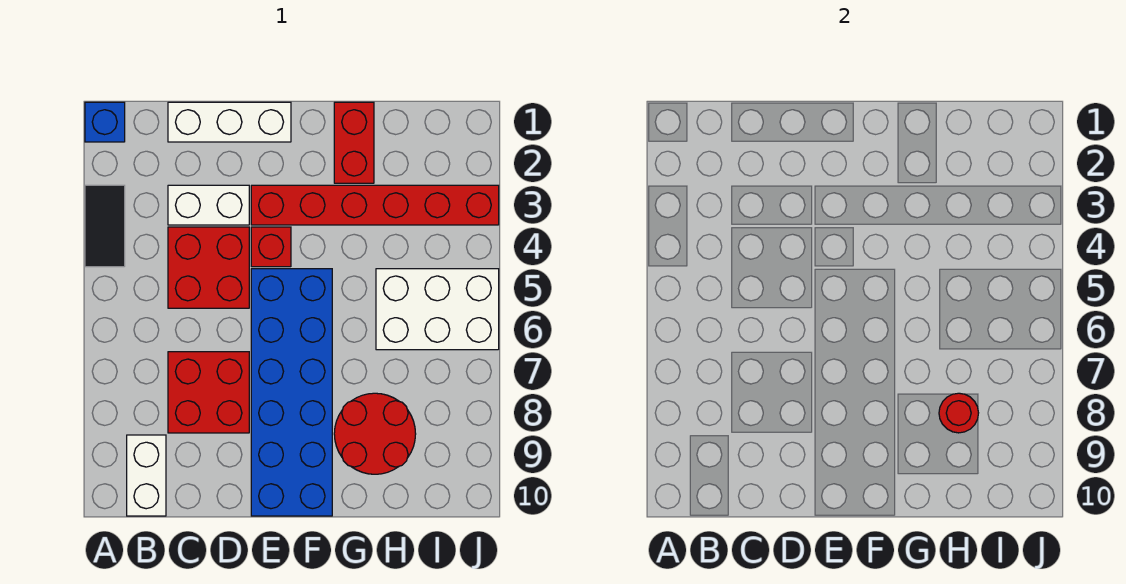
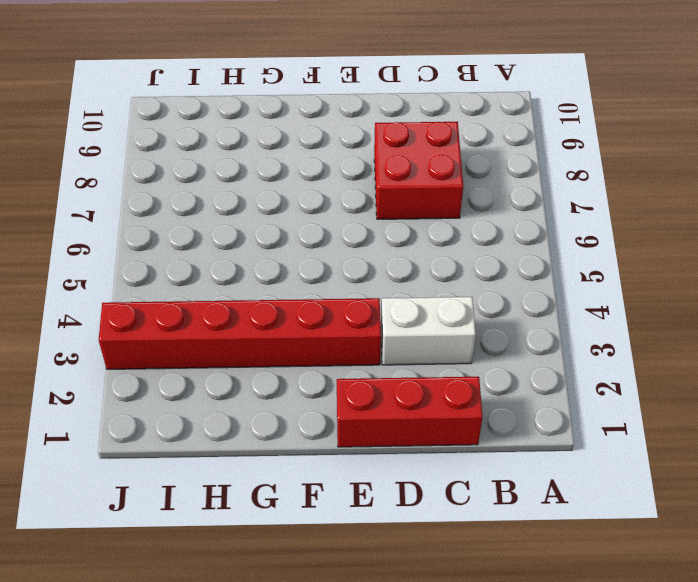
red brick C1:E1 level 1 -> white brick C1:E1 level 1
none -> blue brick A1 level 1
none -> black tile A3:A4 level 1
none -> white brick B9:B10 level 1

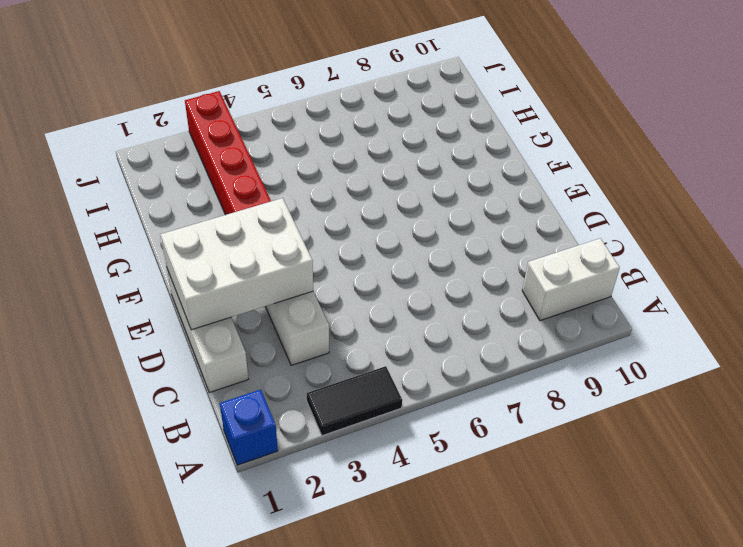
white brick D1:E3 level 2 -> white brick H5:J6 level 1
none -> red brick C4:D5 level 1
none -> red brick C7:D8 level 1
none -> red brick E4 level 1

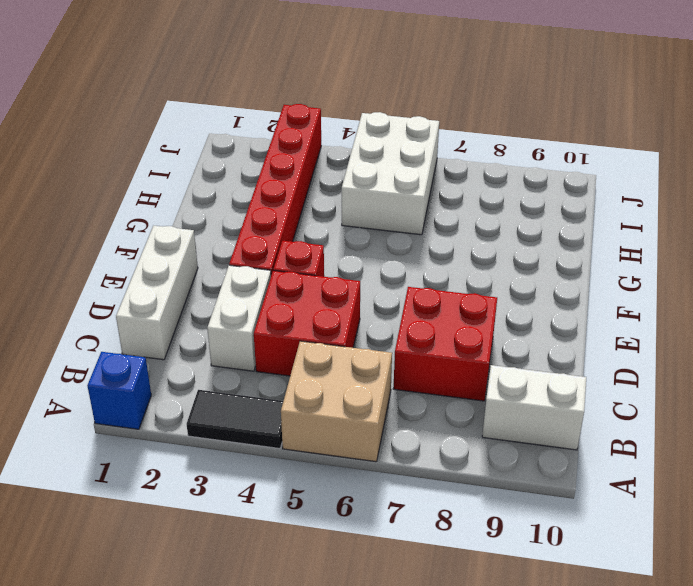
tan brick A5:B6 level 1 -> none
none -> blue brick E5:F10 level 1
none -> red brick G1:G2 level 1
none -> red round brick G8:H9 level 1

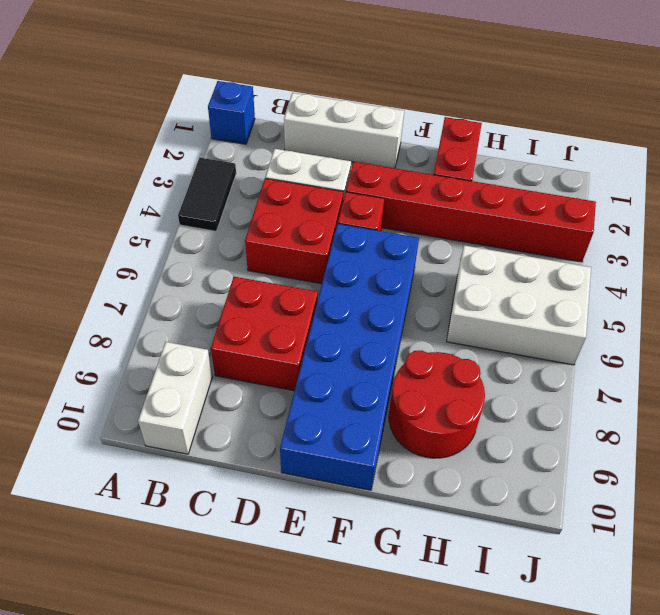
none -> red round brick H8 level 2

